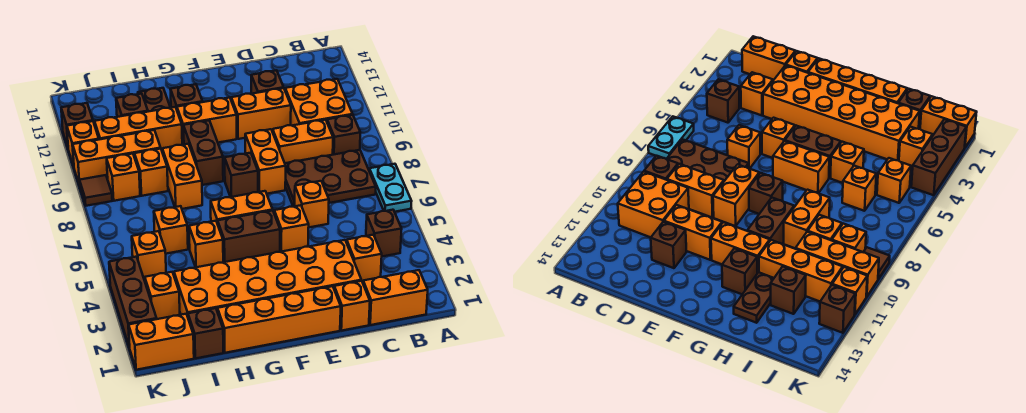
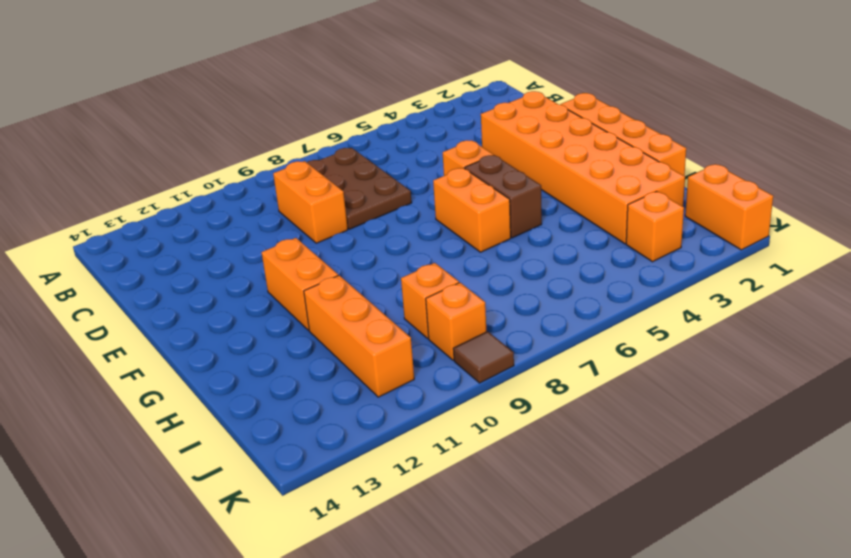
none -> cyan plate A6:A7 level 1
none -> orange brick B1:C1 level 1
none -> brown brick B4 level 1
none -> brown brick B9 level 1

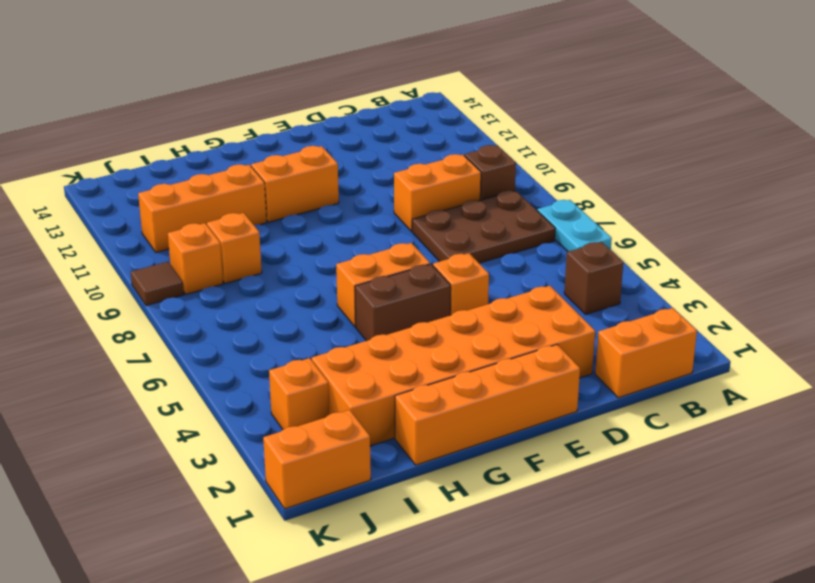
none -> orange brick B10:C11 level 1
none -> orange brick C3 level 1
none -> orange brick D1 level 1
none -> orange brick D6 level 1

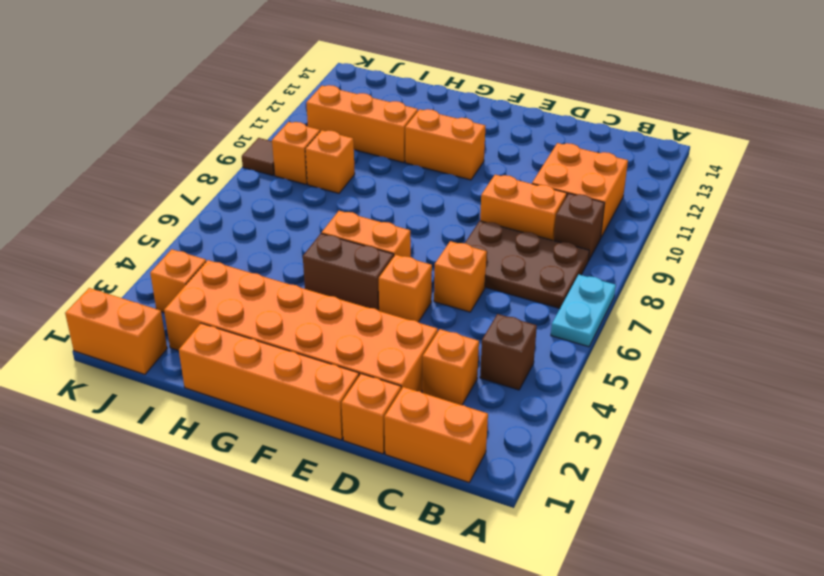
none -> orange brick D11:E11 level 1
none -> brown brick D12 level 1
none -> orange brick E8:E9 level 1
none -> brown brick F8 level 1

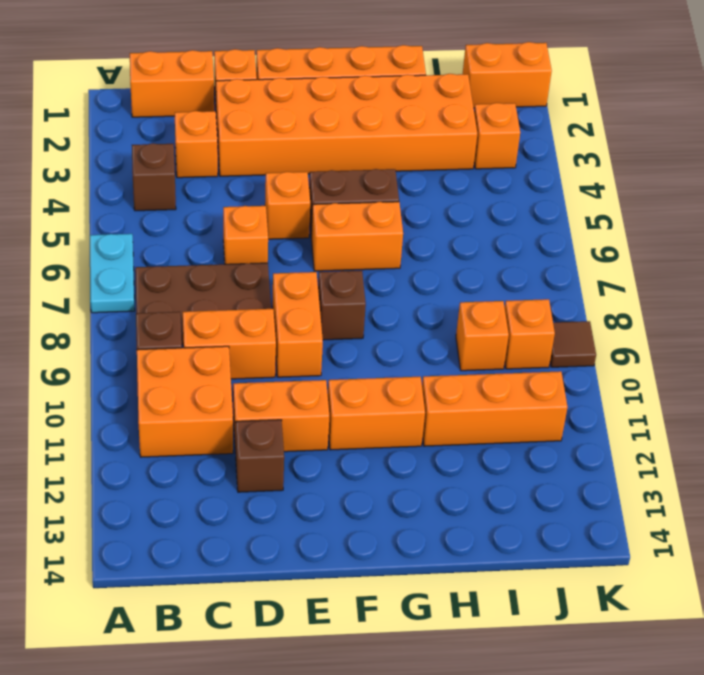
none -> brown brick G9:G10 level 1
none -> brown brick G12 level 1
none -> orange brick H5 level 1
none -> orange brick H8:H9 level 1

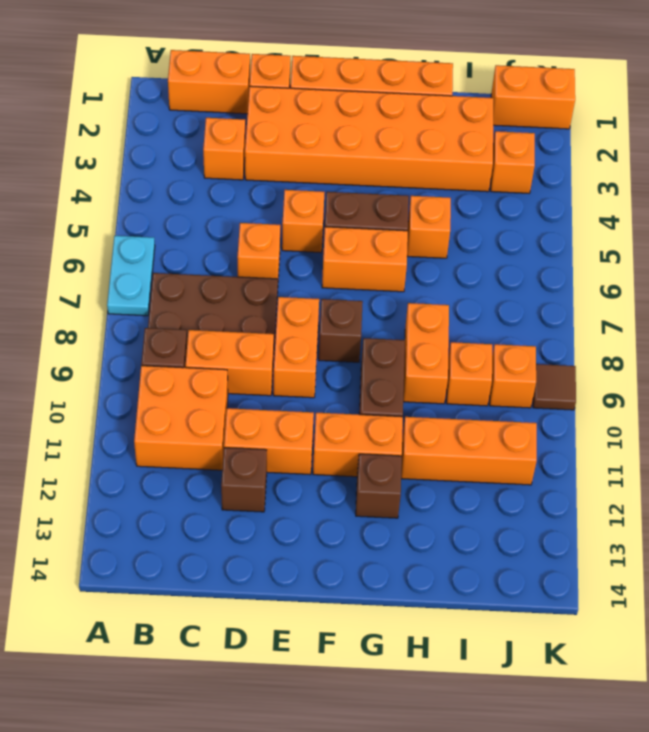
none -> brown brick B4 level 1
none -> brown plate H12:H13 level 1
none -> brown brick I1 level 1
none -> orange brick I6 level 1

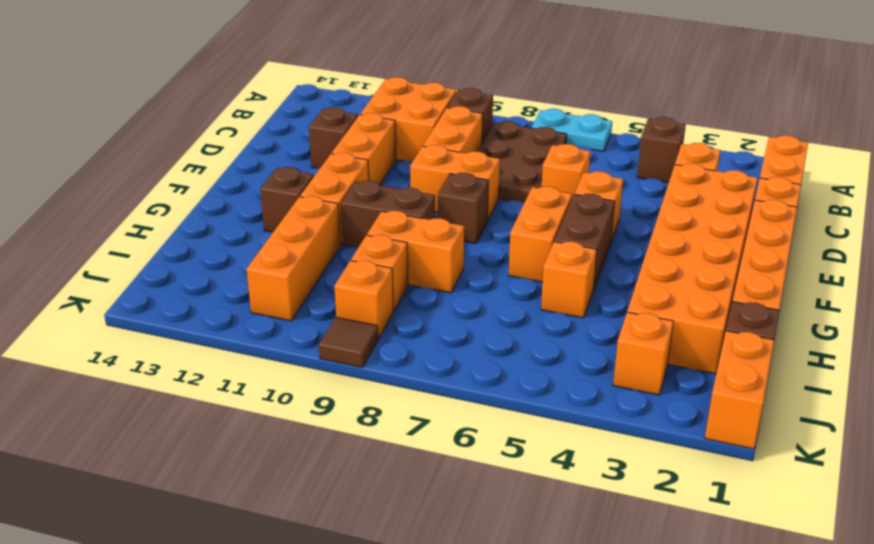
none -> brown plate H12:H13 level 1
none -> orange brick I6 level 1
none -> orange brick I10:K10 level 1
none -> brown brick I12 level 1

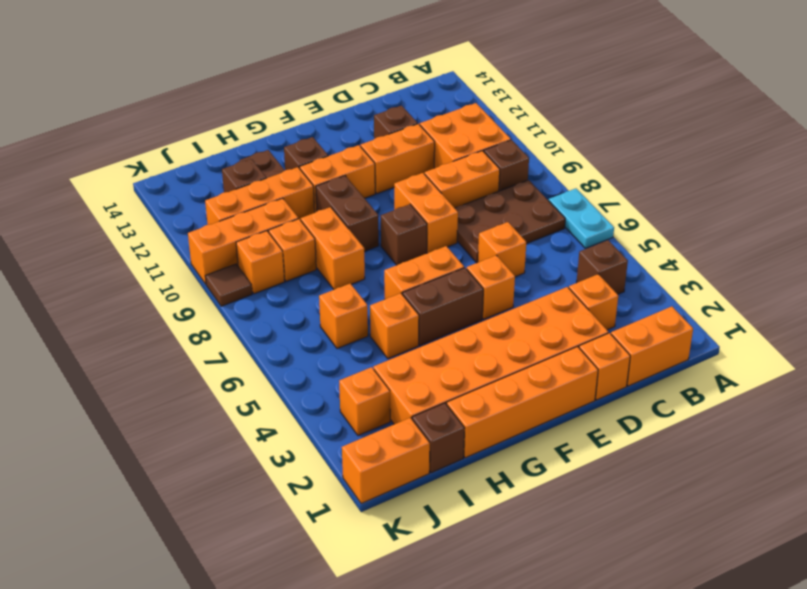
none -> orange brick J5 level 1
none -> brown brick K2:K4 level 1
none -> orange brick K11 level 1
none -> brown brick K12 level 1

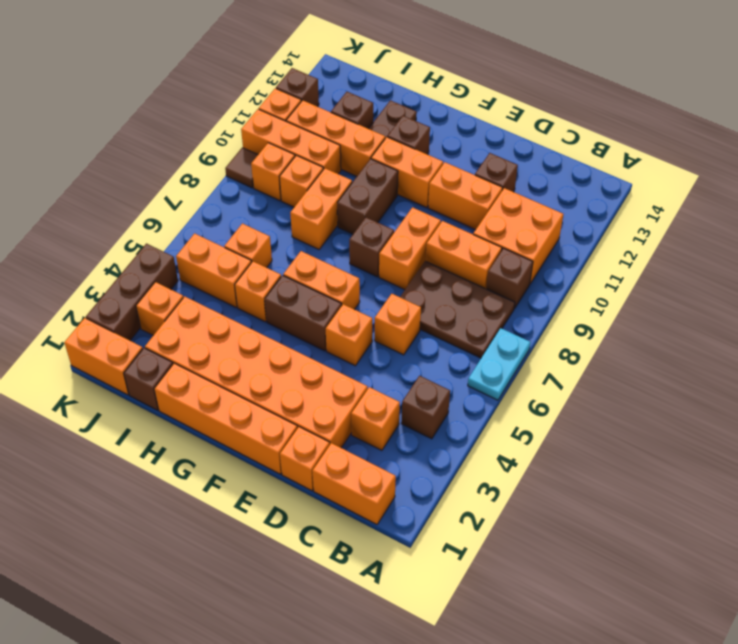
orange brick I5:J5 level 1 -> orange brick J5 level 1

